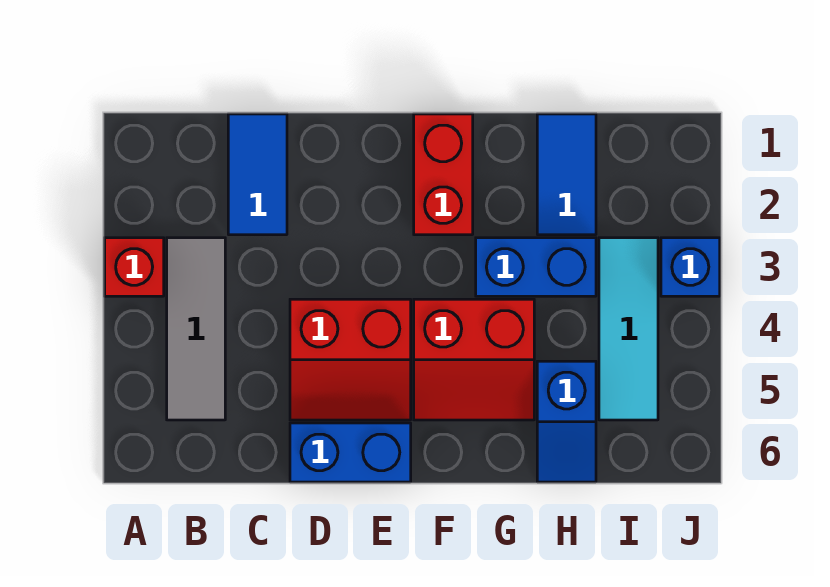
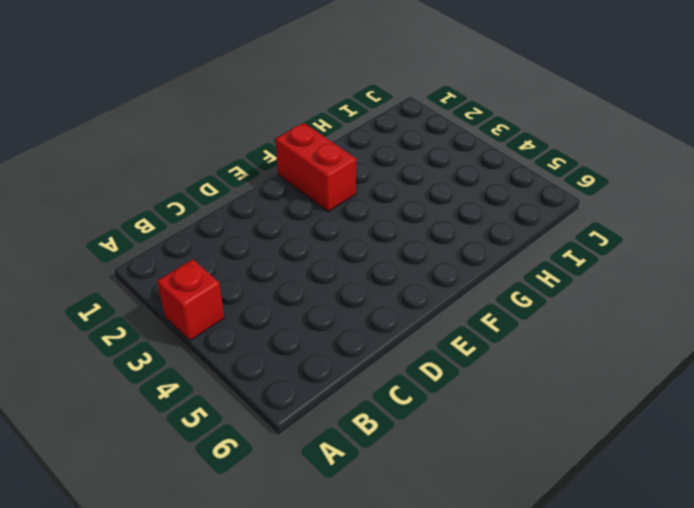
none -> grey tile B3:B5 level 1
none -> blue tile C1:C2 level 1
none -> red slope D4:E5 level 1 top 4

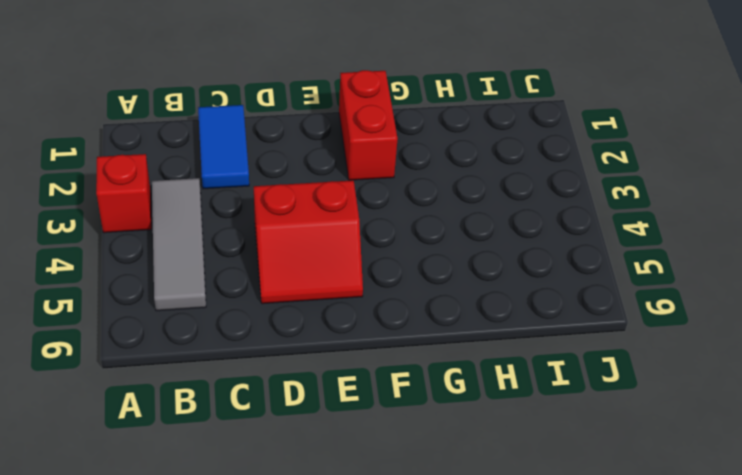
none -> blue brick D6:E6 level 1
none -> red slope F4:G5 level 1 top 4
none -> blue brick G3:H3 level 1

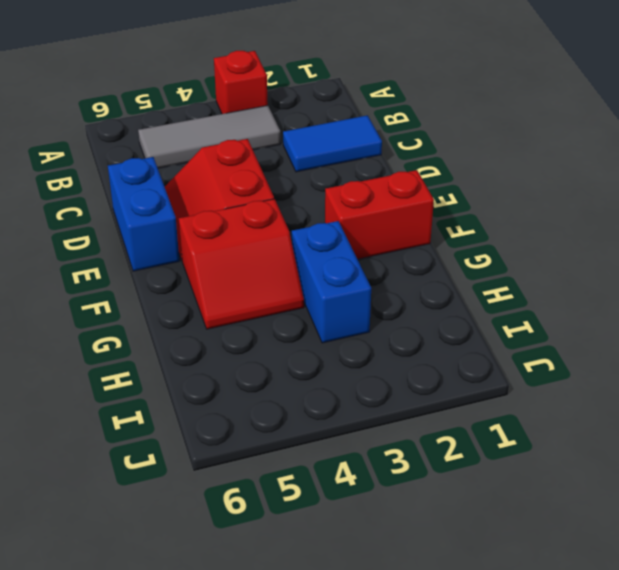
red slope F4:G5 level 1 top F -> red slope F4:G5 level 1 top 4
none -> blue tile H1:H2 level 1
none -> blue slope H5:H6 level 1 top 5
none -> cyan tile I3:I5 level 1

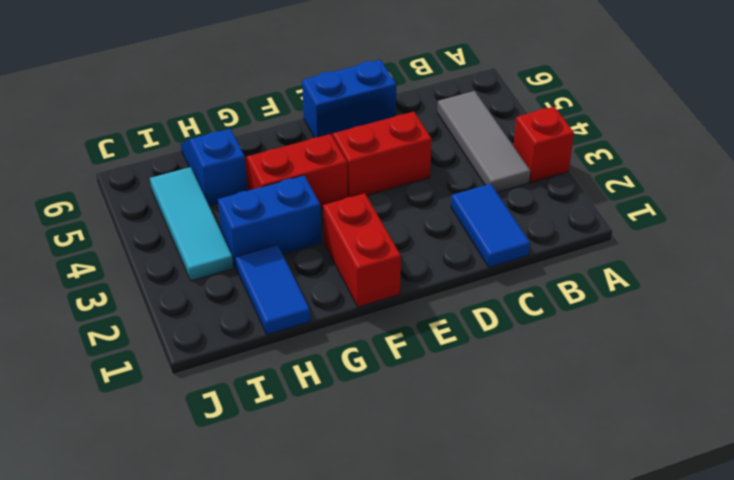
none -> blue brick J3 level 1

